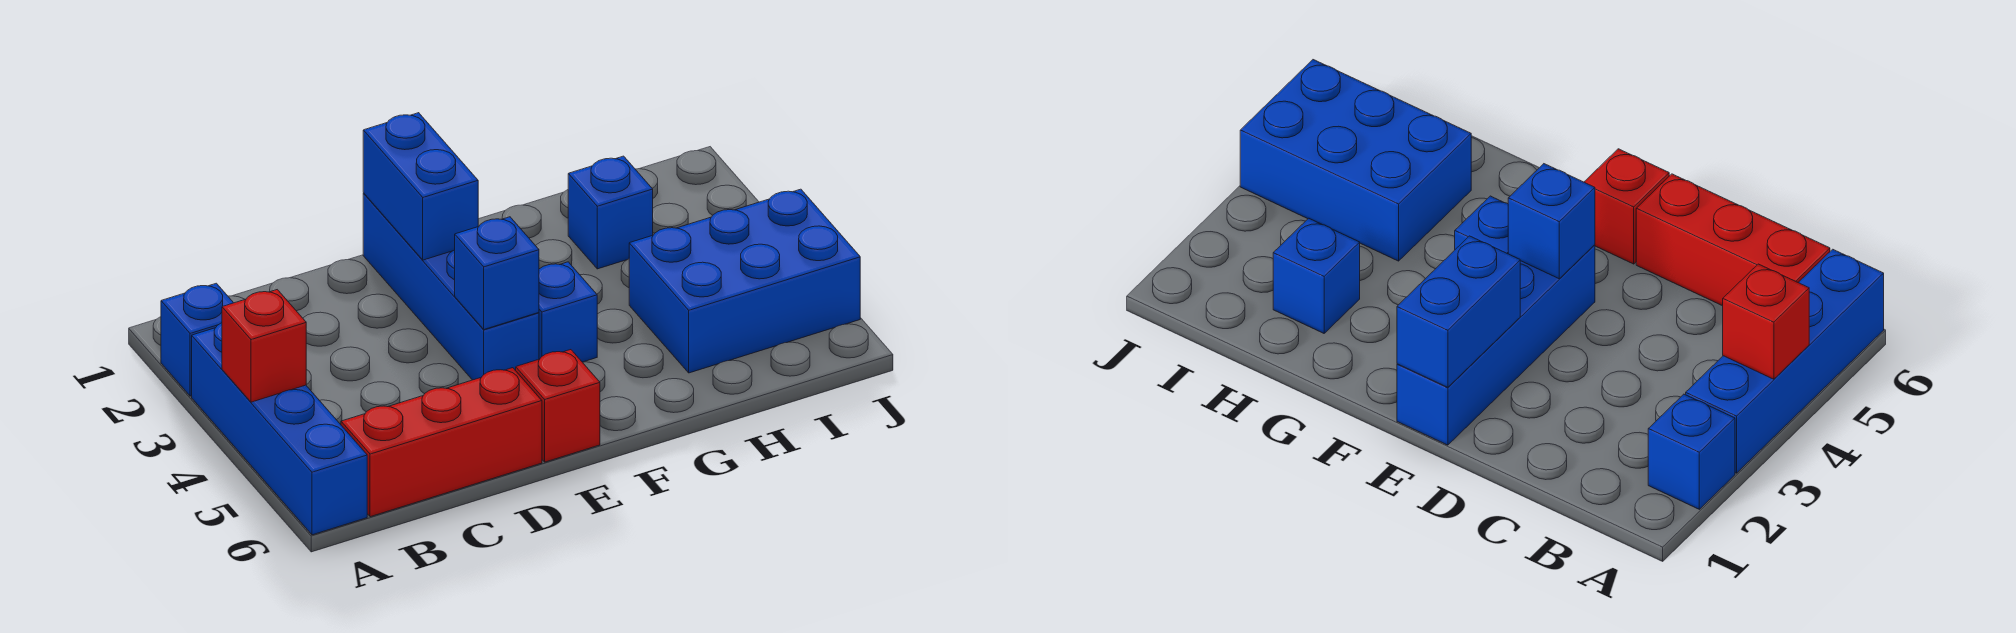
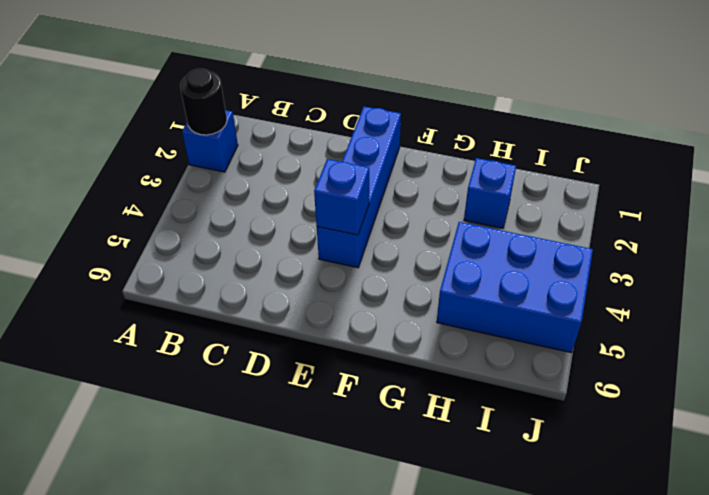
black round brick A2 level 2 -> none
none -> blue brick A3:A6 level 1
none -> red brick B6:D6 level 1

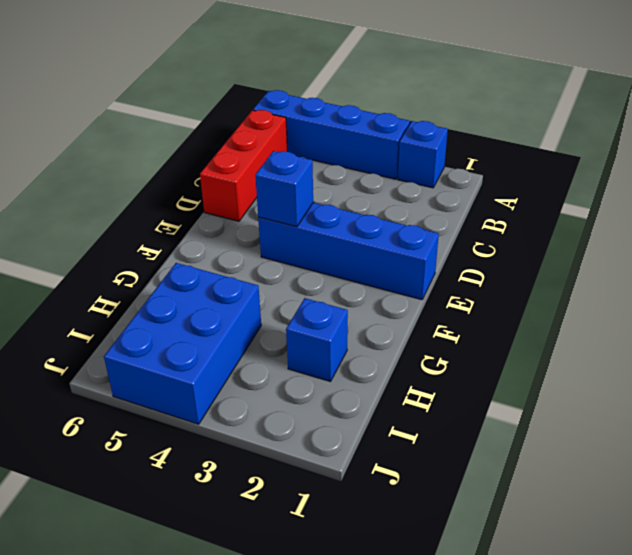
none -> red brick E6 level 1
none -> blue brick F4 level 1

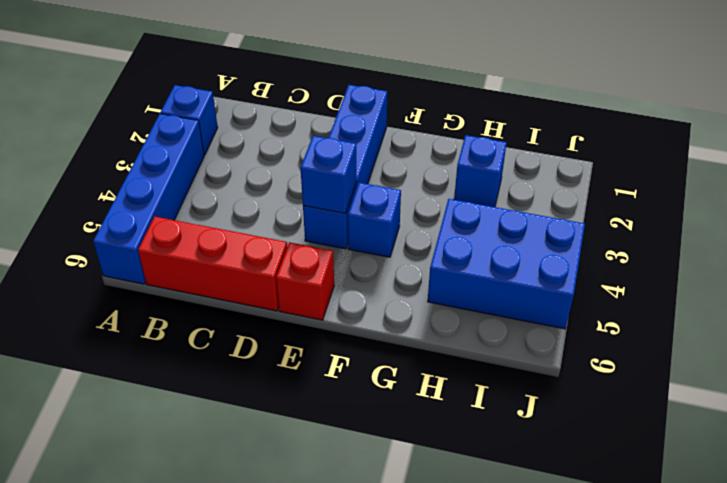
none -> red brick A4 level 2
none -> blue brick E1:E2 level 2

